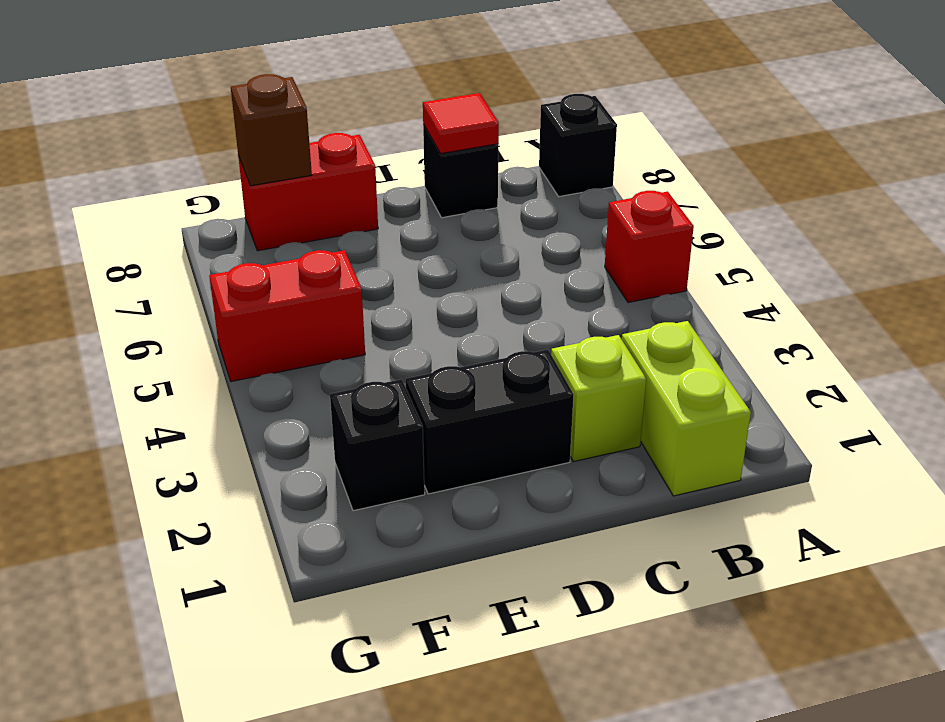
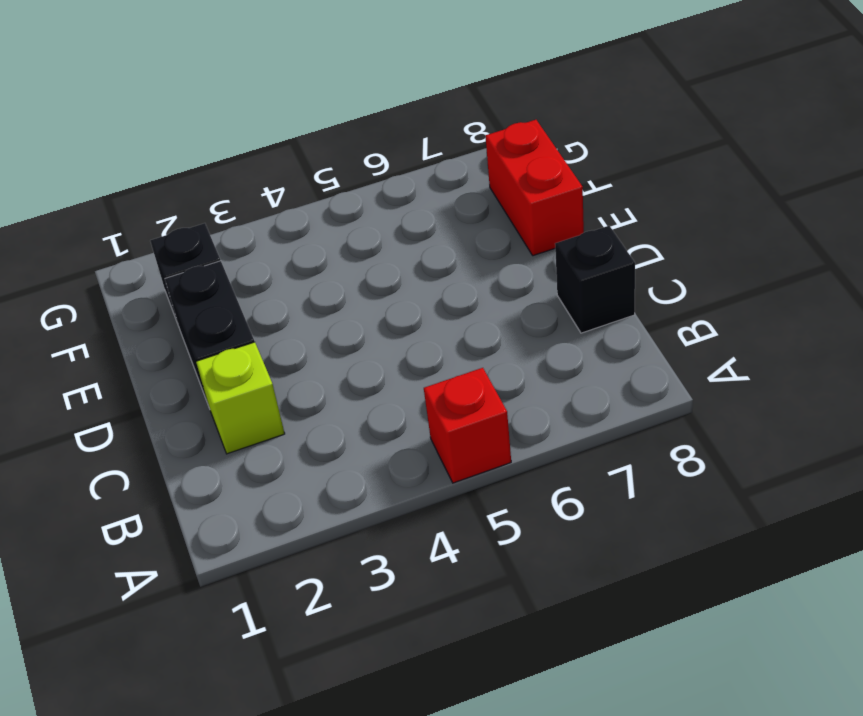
none -> black brick A8 level 1
none -> lime brick B1:B2 level 1

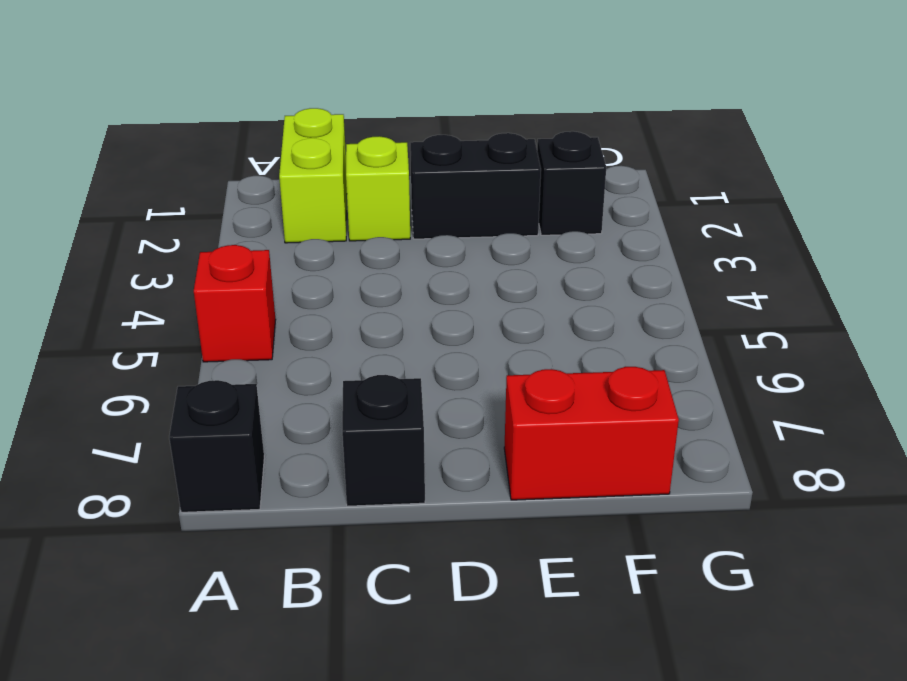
none -> red brick F5:G5 level 1
none -> red tile C8 level 2

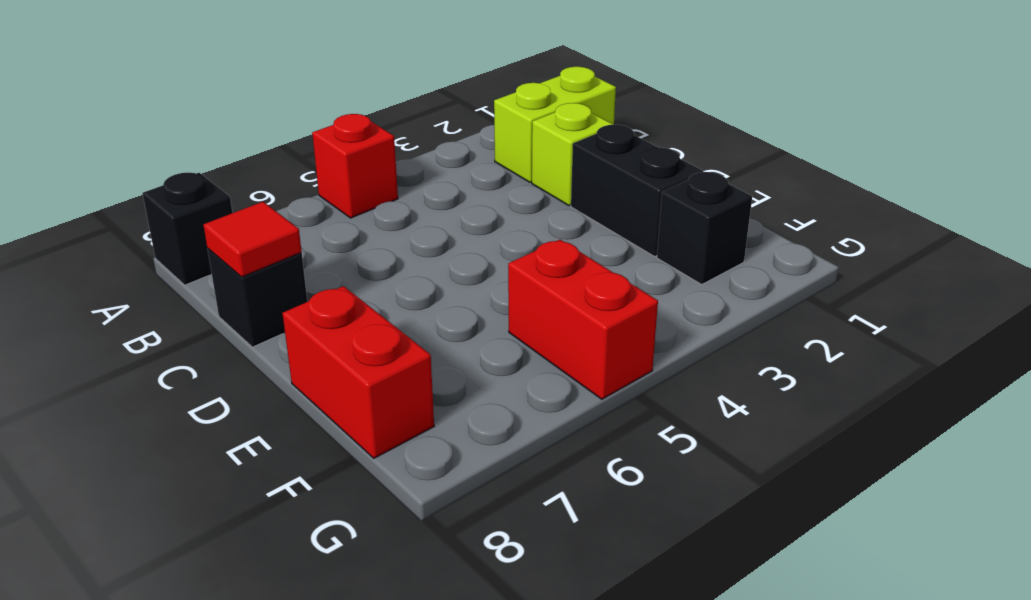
none -> brown brick F8 level 2

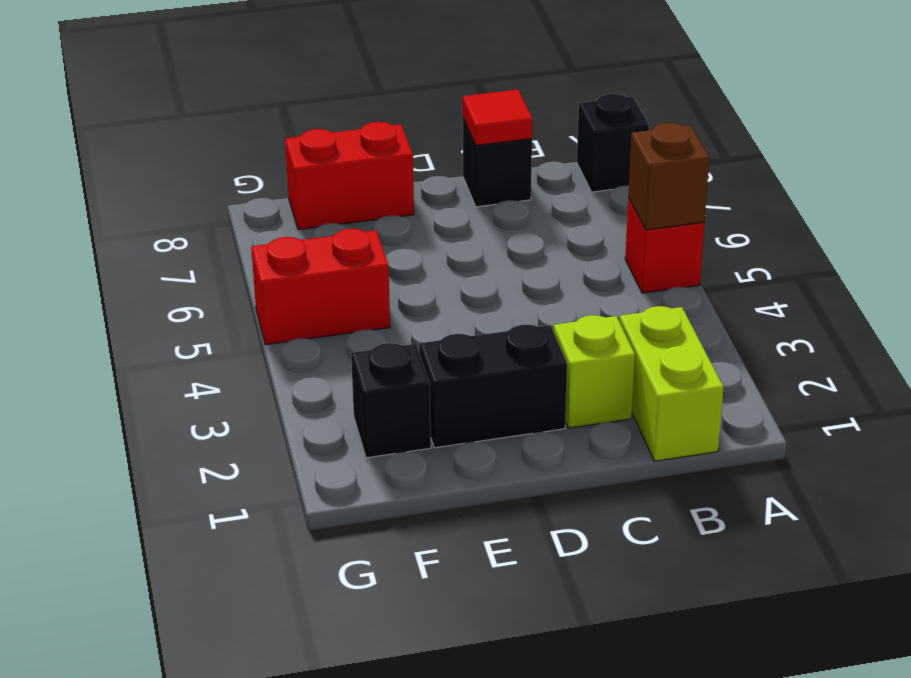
brown brick A5 level 2 -> brown brick F8 level 2

